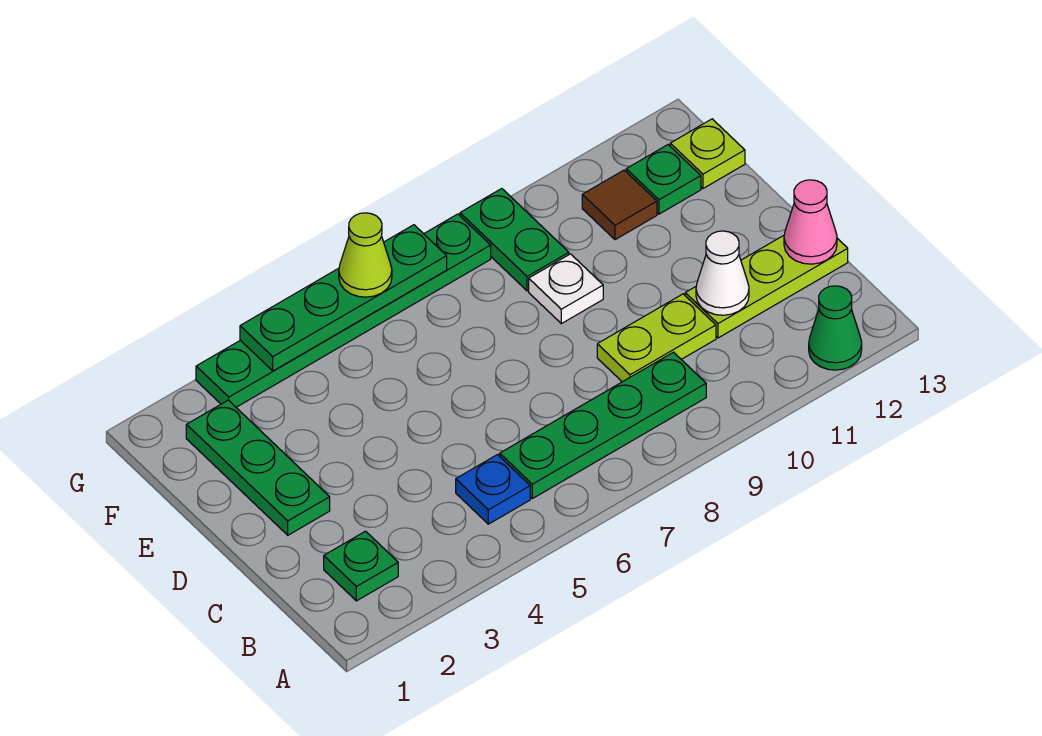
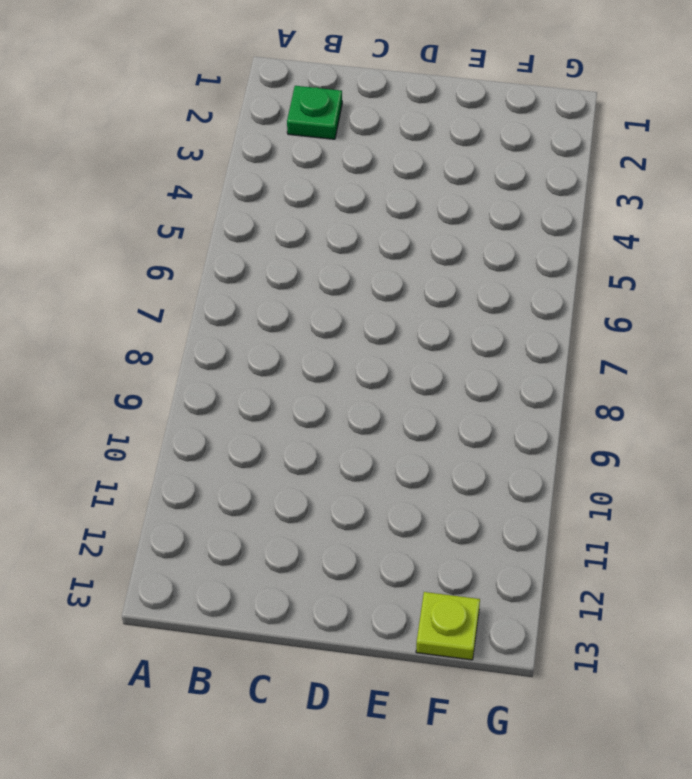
none -> green cone A12 level 1
none -> blue plate B5 level 1
none -> green plate B6:B9 level 1

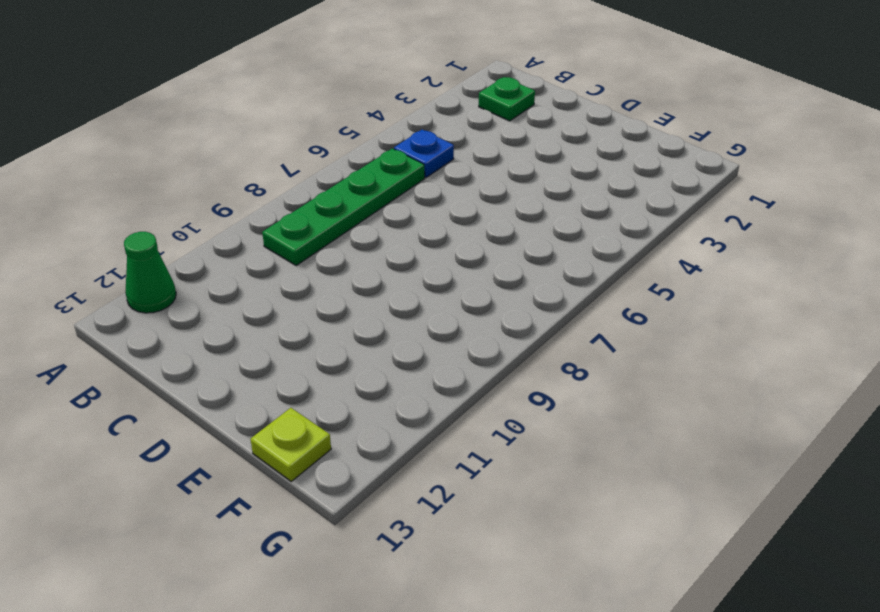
none -> lime plate C9:C10 level 1
none -> lime plate C11:C13 level 1
none -> green plate D2:F2 level 1

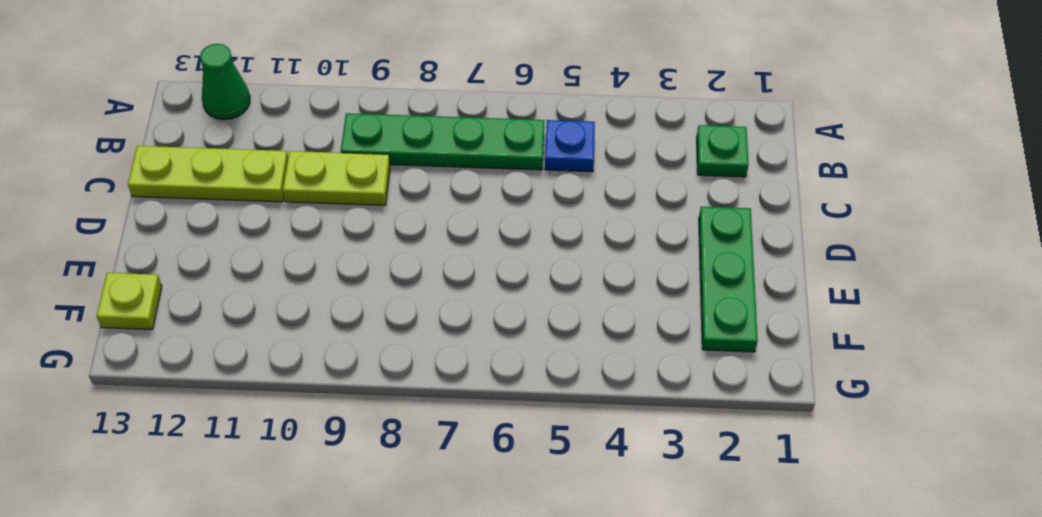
none -> white plate E9 level 1
none -> green plate F9:G9 level 1
none -> brown tile F11 level 1

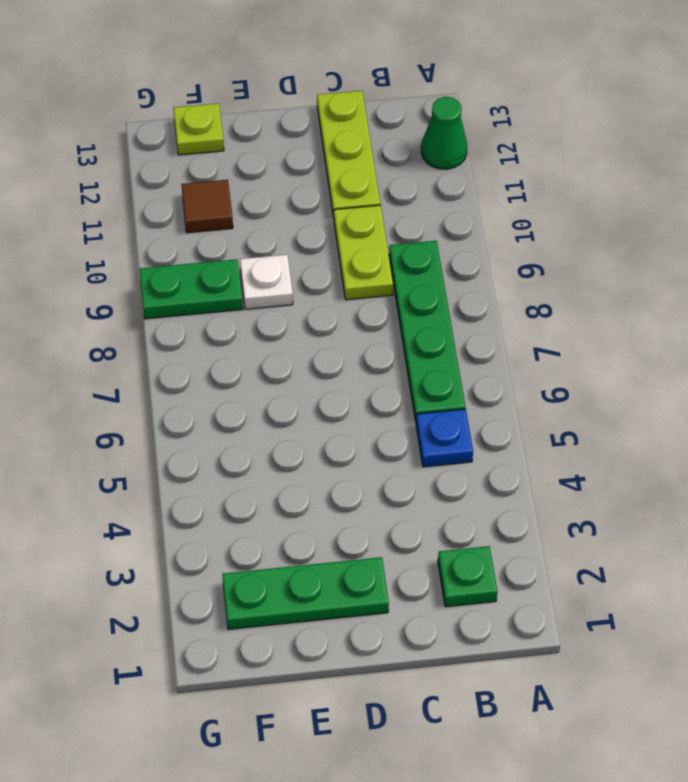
none -> green plate F12 level 1
none -> green plate G3:G8 level 1
none -> white cone C11 level 2

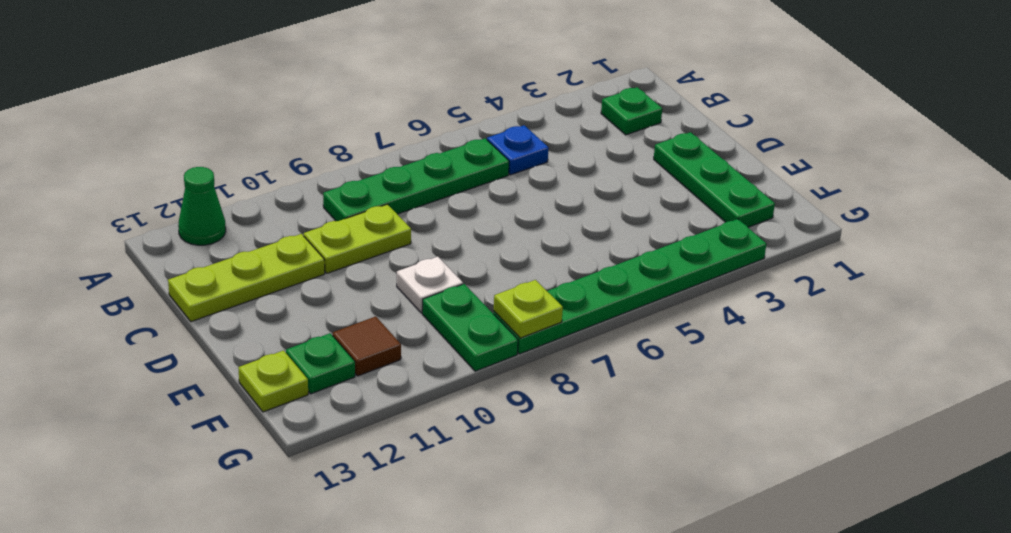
lime plate G8 level 2 -> none
none -> white cone C11 level 2
none -> pink cone C13 level 2
none -> green plate G4:G7 level 2

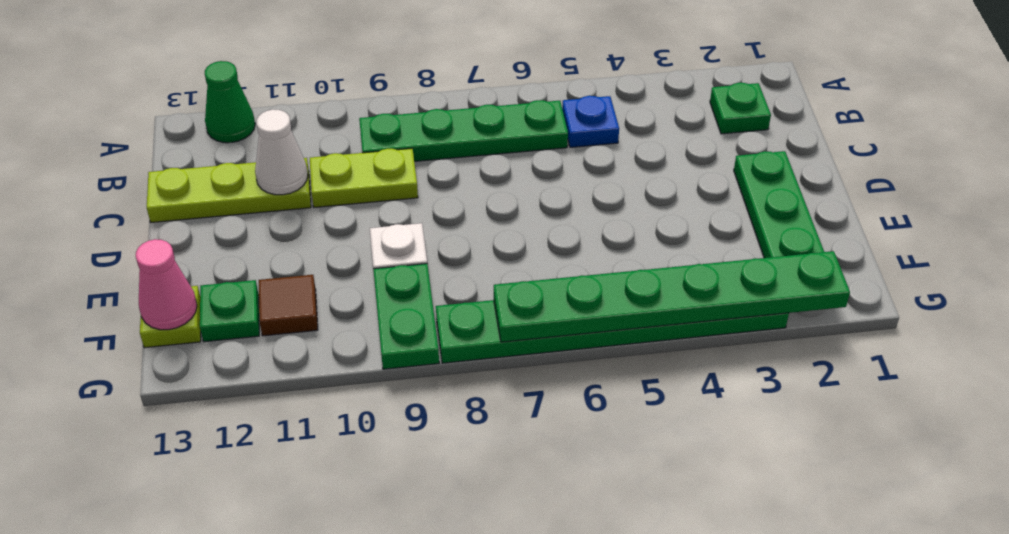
pink cone F13 level 2 -> pink cone C13 level 2
green plate G2:G7 level 2 -> green plate G4:G7 level 2
none -> lime cone G6 level 3

